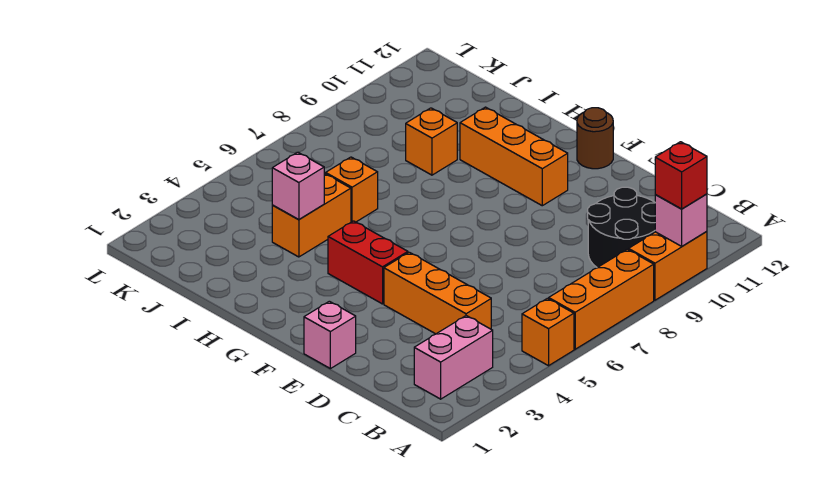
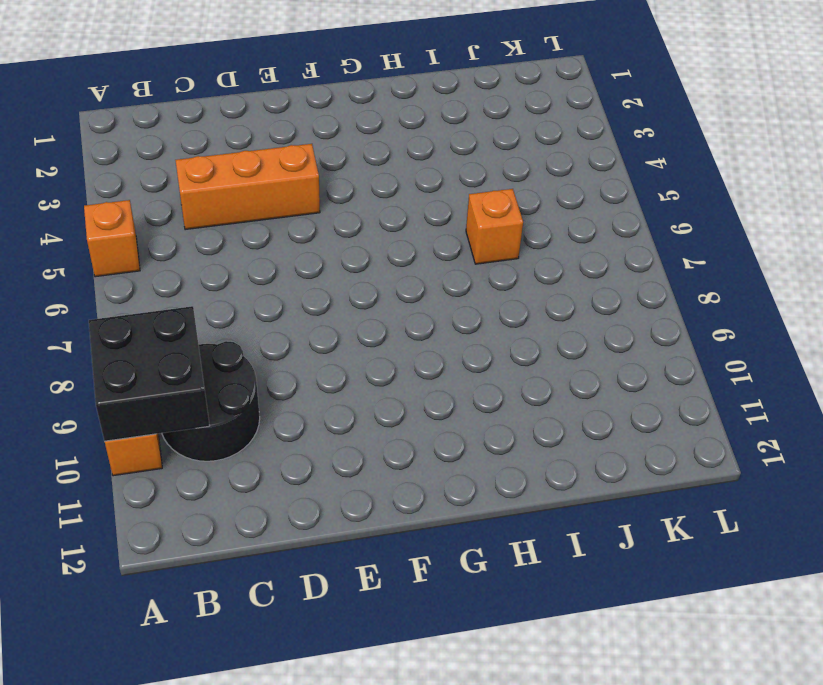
black brick A9:B10 level 2 -> pink brick A10 level 2
none -> orange brick A6:A8 level 1
none -> pink brick B2:B3 level 1
none -> pink brick E1 level 1

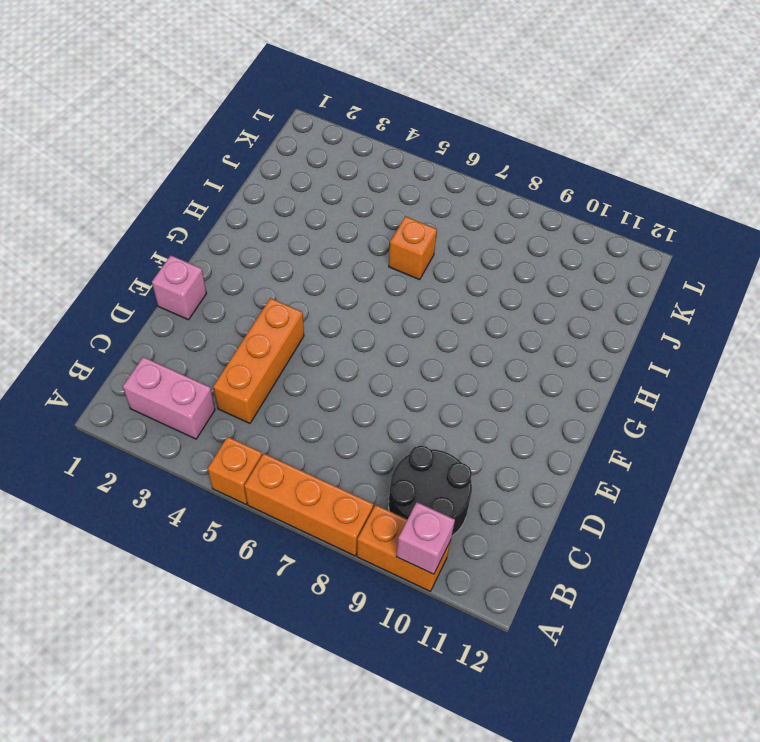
none -> red brick F4:G4 level 1
none -> orange brick F10:H10 level 1
none -> brown round brick F12 level 1

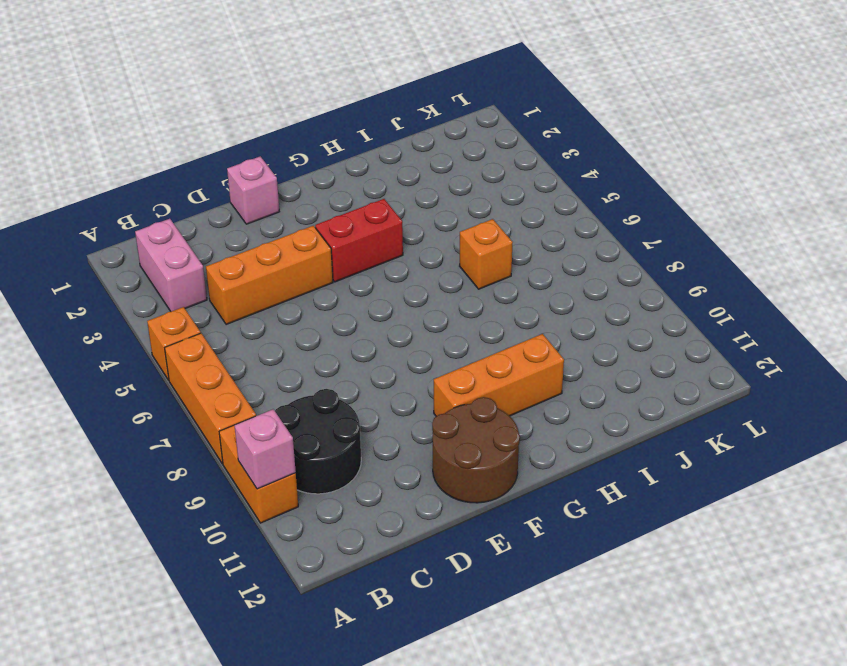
brown round brick E11:F12 level 1 -> brown round brick F12 level 1
none -> orange brick I4:I5 level 1
none -> orange brick I9 level 1
none -> pink brick I4 level 2

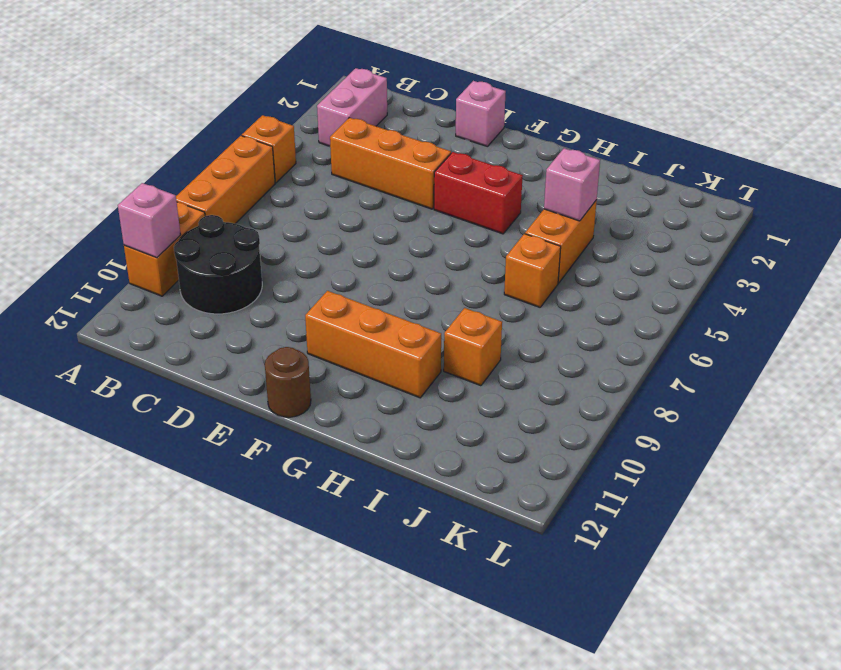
none -> red brick A10 level 3

